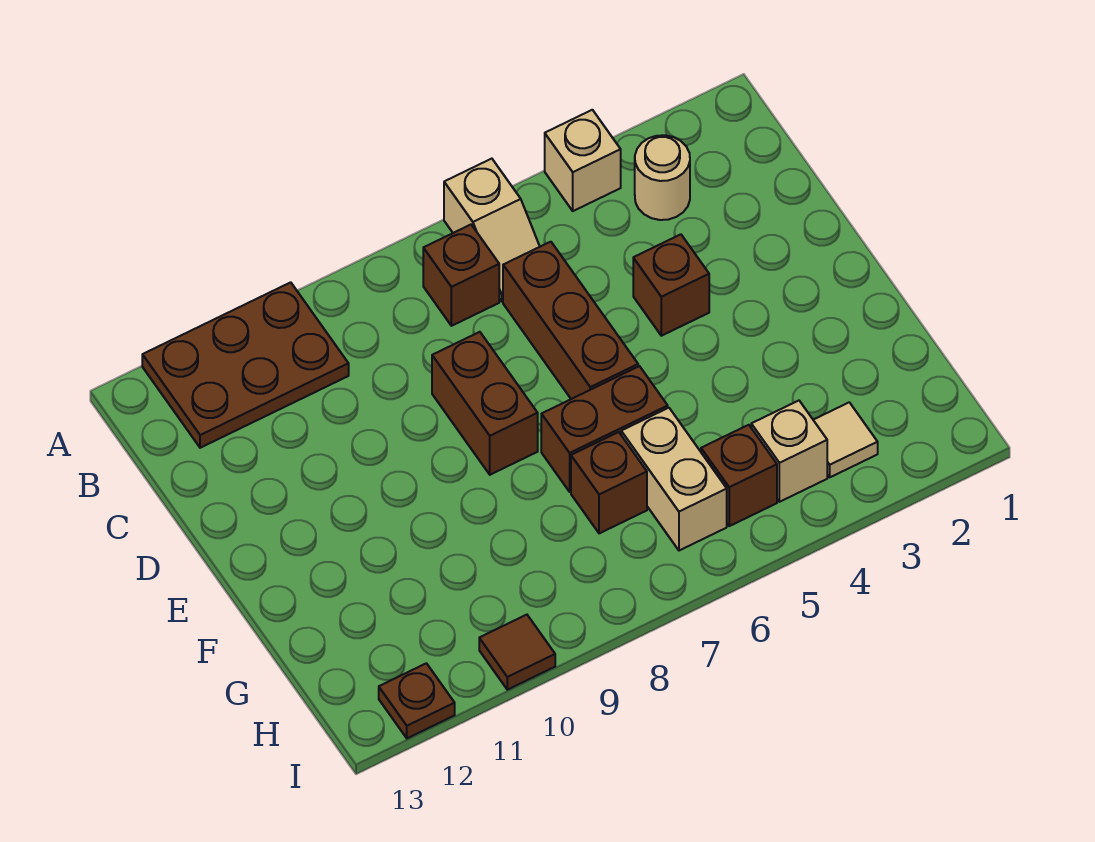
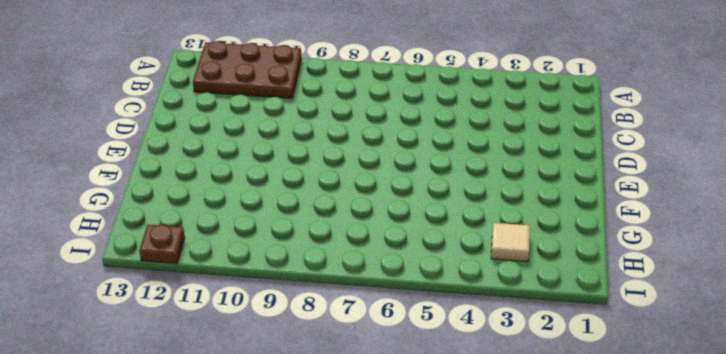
none -> tan brick A4 level 1
none -> tan slope A6:B6 level 1 top A
none -> tan round brick B3 level 1

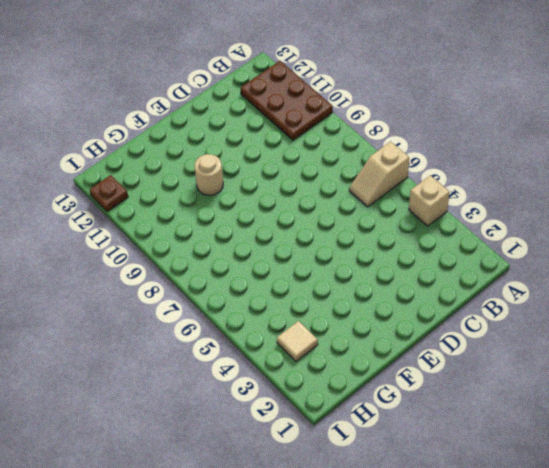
tan round brick F10 level 1 -> tan round brick B3 level 1
none -> brown brick B7 level 1
none -> brown brick C6:E6 level 1
none -> brown brick D4 level 1

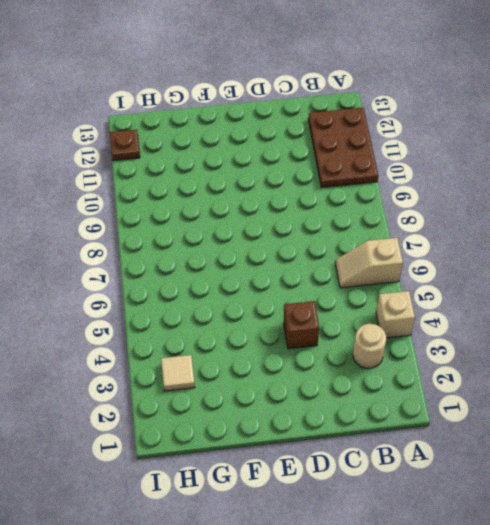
none -> brown brick B7 level 1
none -> brown brick C6:E6 level 1
none -> brown brick D8:E8 level 1

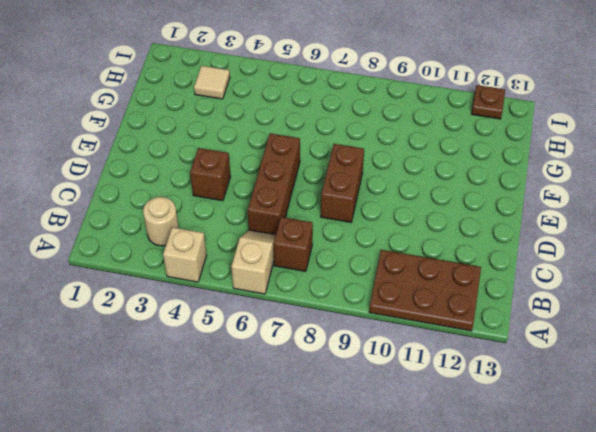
none -> brown brick F6:F7 level 1
none -> tan brick G6:H6 level 1
none -> brown brick G7 level 1

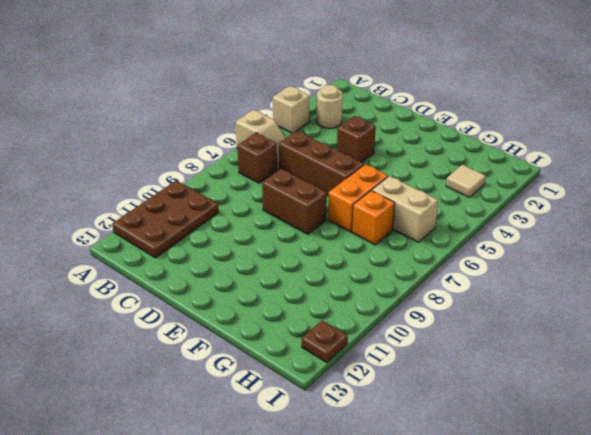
orange brick F6:F7 level 1 -> brown brick F6:F7 level 1
orange brick G7 level 1 -> brown brick G7 level 1
none -> tan brick H4 level 1
none -> brown brick H5 level 1
none -> brown tile I10 level 1

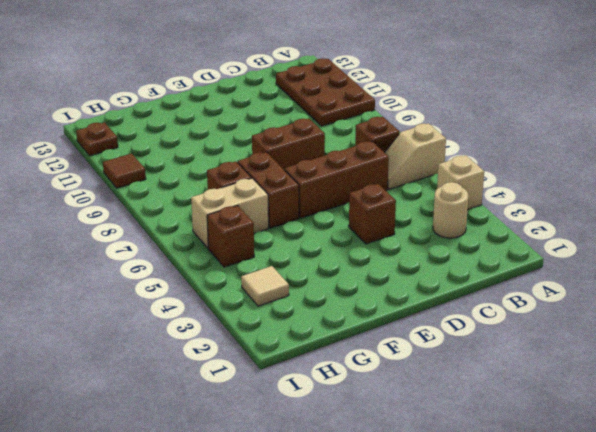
none -> tan brick H4 level 1

